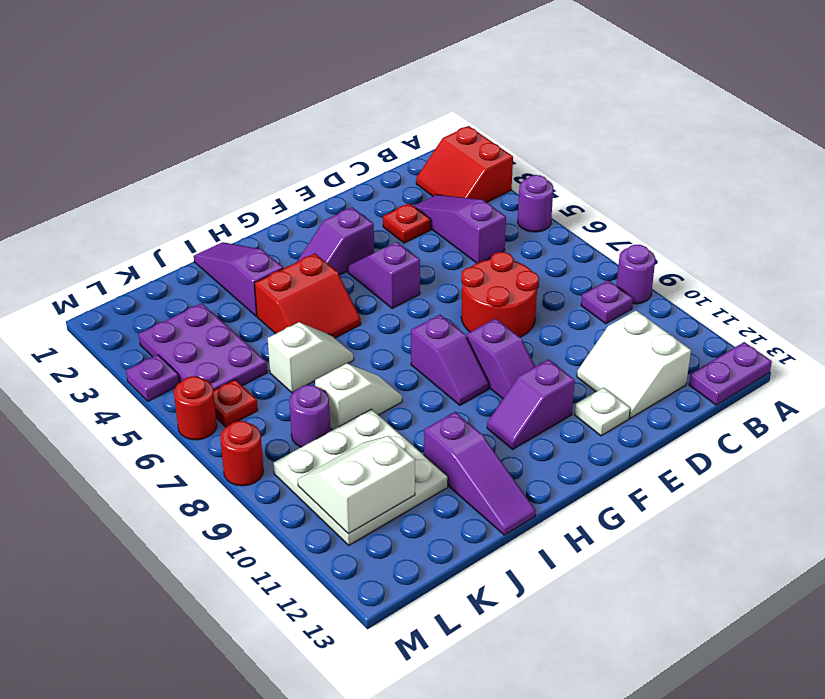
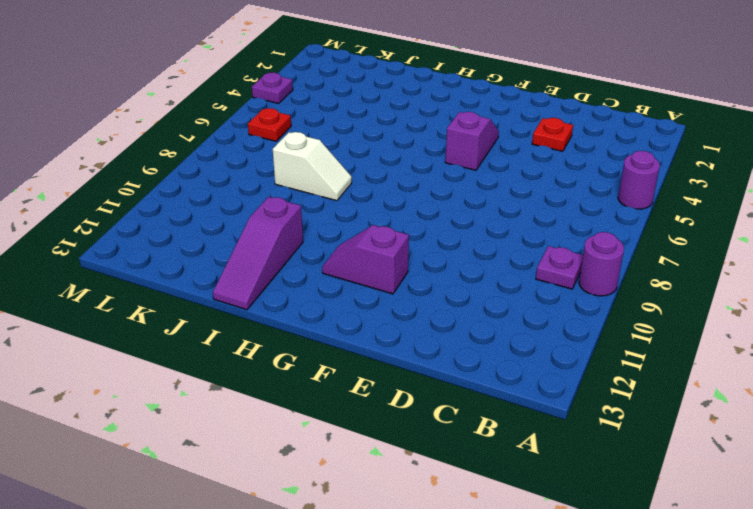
none -> red slope A2:B3 level 1 top A
none -> purple plate A13:B13 level 1
none -> purple slope C3:C5 level 1 top 5

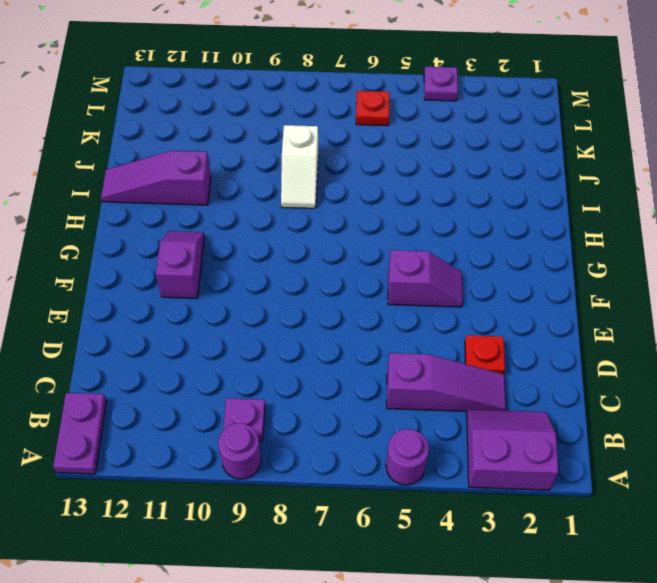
purple slope A2:B3 level 1 top A -> red slope A2:B3 level 1 top A
none -> white slope C11:D12 level 1 top C
none -> red round brick D7:E8 level 1
none -> white plate E12 level 1

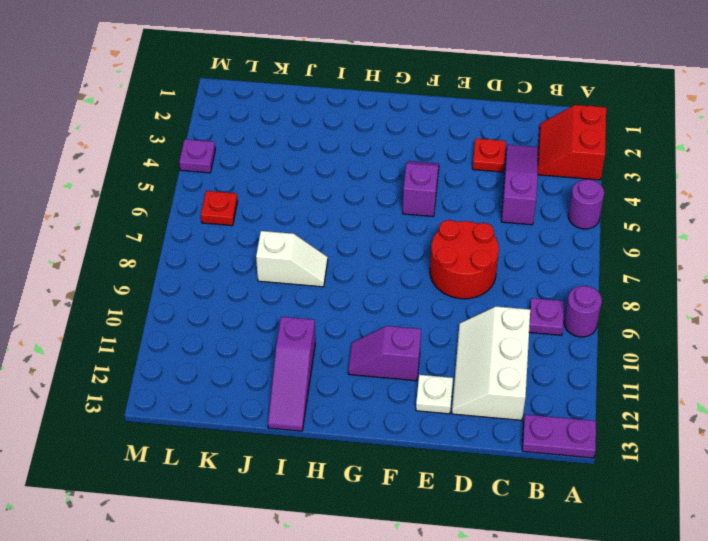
white slope C10:D12 level 1 top C -> white slope C11:D12 level 1 top C
none -> purple slope F3:G3 level 1 top F
none -> purple slope F9:F10 level 1 top 9
none -> purple slope G8:G9 level 1 top 8

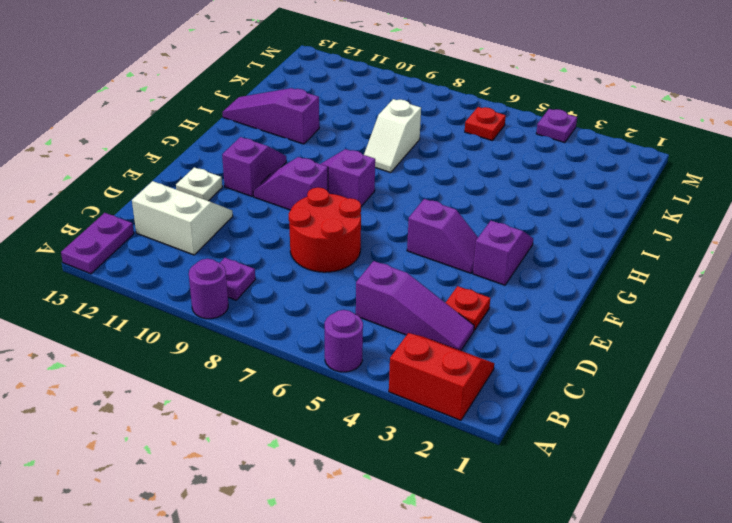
none -> red slope H4:I5 level 1 top 4
none -> purple slope I1:I3 level 1 top 3
none -> white slope I6:J6 level 1 top J

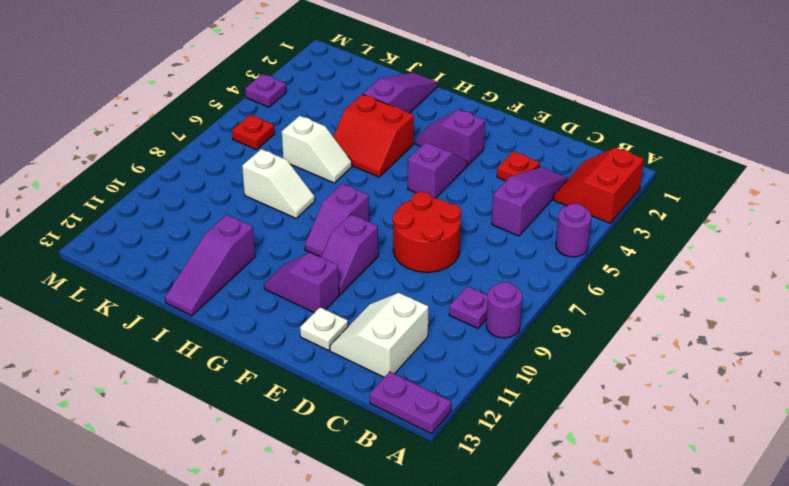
none -> white plate J9:L11 level 1
none -> purple plate K3:L5 level 1
none -> purple round brick K8 level 1

